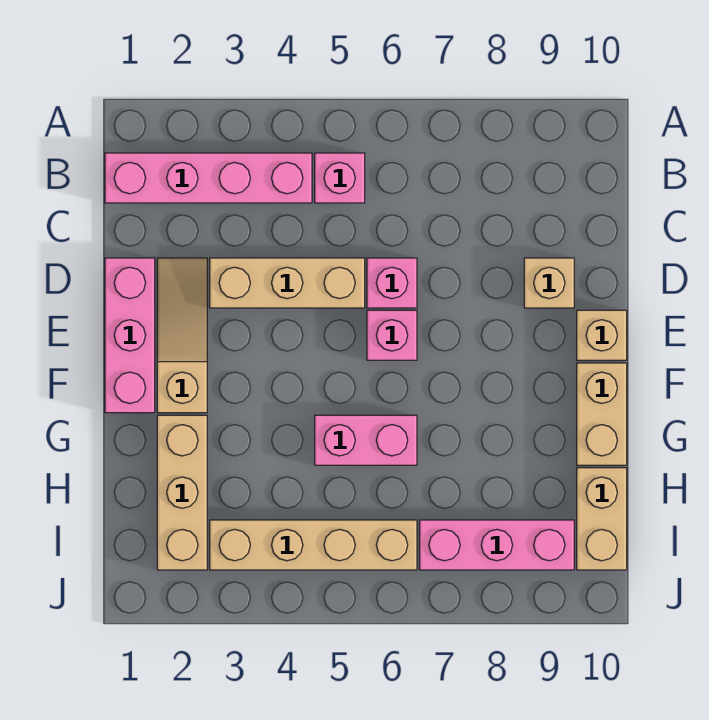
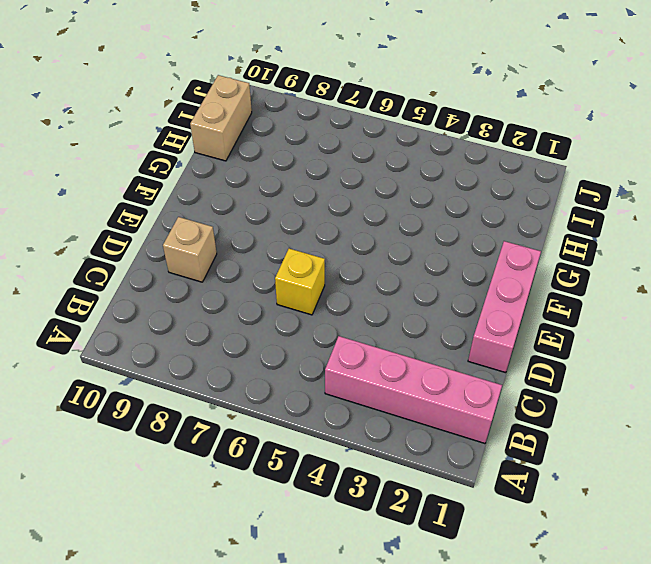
yellow brick D6 level 1 -> pink brick D6 level 1
none -> pink brick B5 level 1
none -> tan slope D2:F2 level 1 top F
none -> tan brick D3:D5 level 1

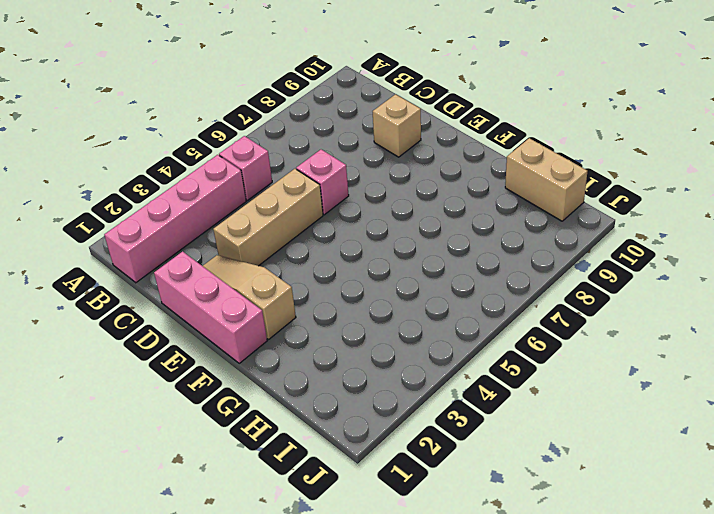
none -> pink brick E6 level 1
none -> tan brick E10 level 1
none -> tan brick F10:G10 level 1

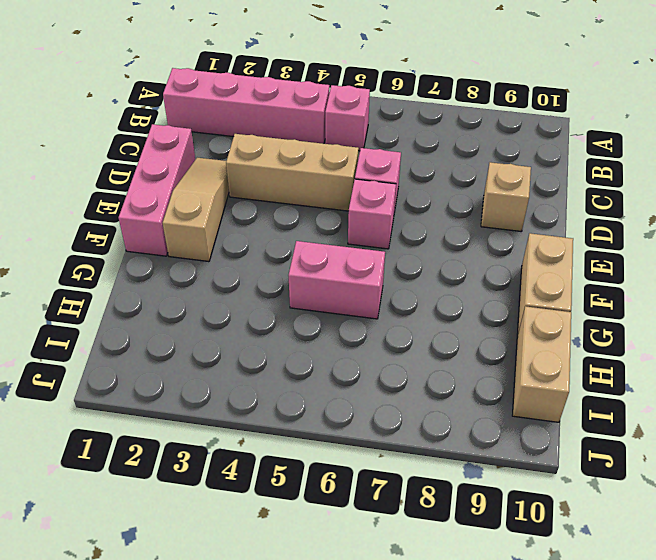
none -> tan brick E10 level 1
none -> tan brick G2:I2 level 1
none -> tan brick I3:I6 level 1

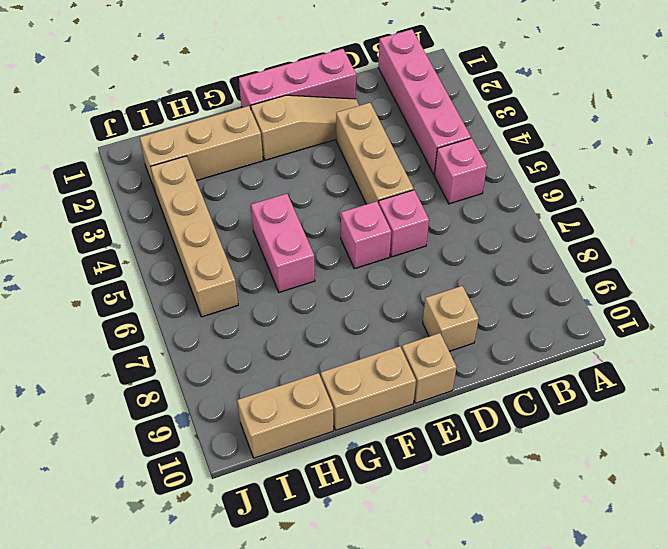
none -> pink brick I7:I9 level 1

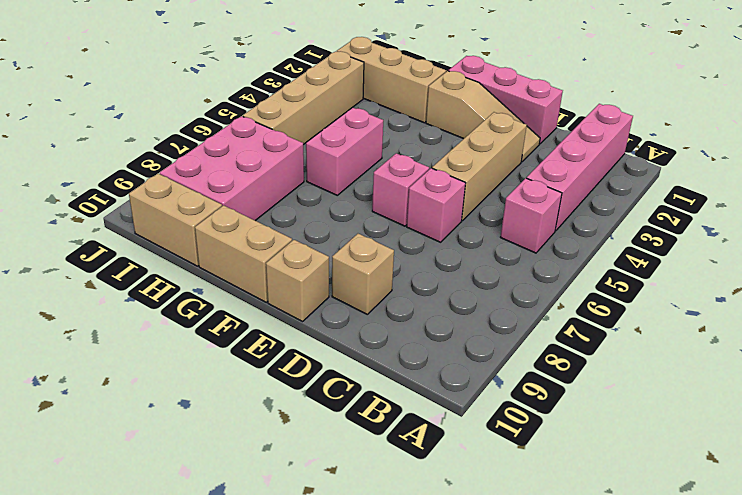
pink brick H7:I9 level 1 -> pink brick I7:I9 level 1

